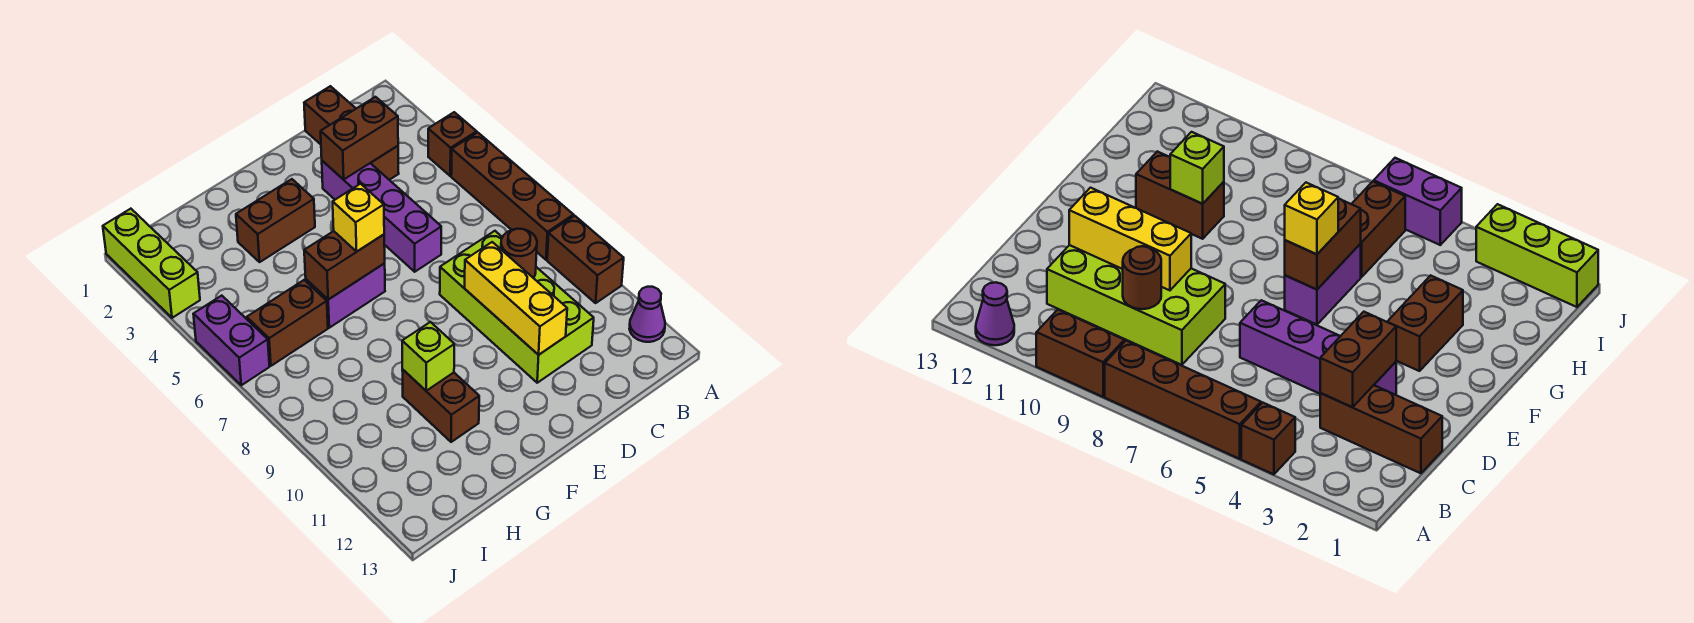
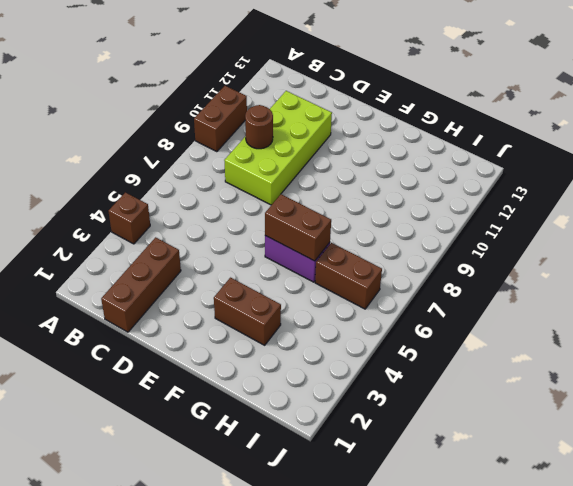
none -> brown brick A5:A8 level 1
none -> purple cone A12 level 1
none -> purple brick D3:D6 level 1

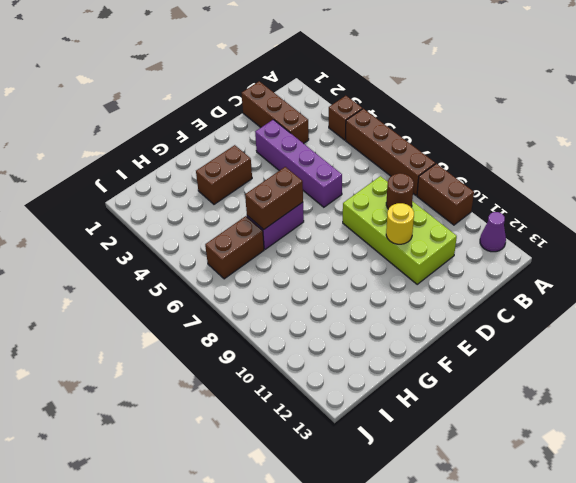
yellow round brick D10 level 2 -> yellow brick D9:D11 level 2
none -> brown brick G10:G11 level 1
none -> lime brick J1:J3 level 1
none -> purple brick J5:J6 level 1

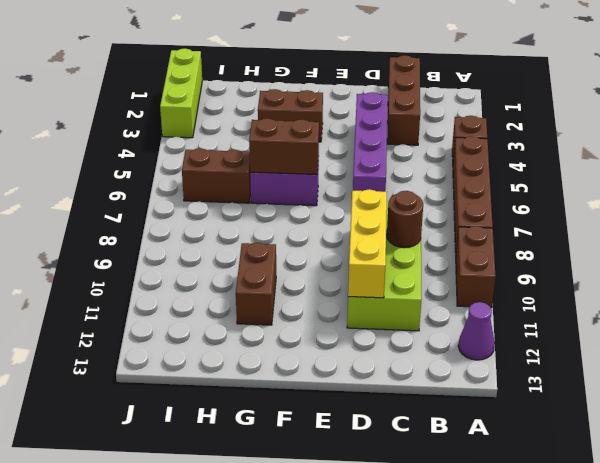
none -> purple brick J5:J6 level 1
none -> brown brick C3:D3 level 2
none -> lime brick G10 level 2

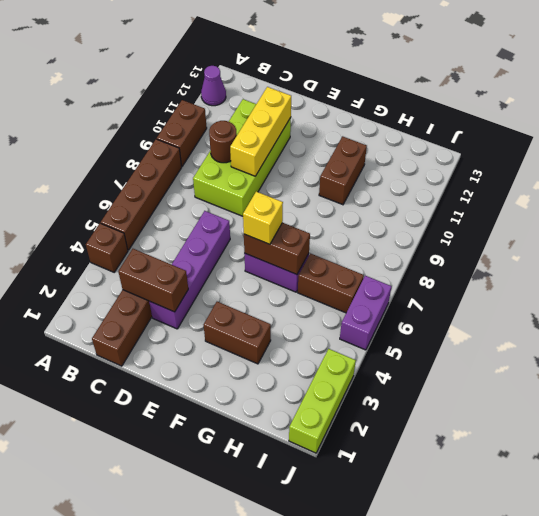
none -> lime brick G10 level 2

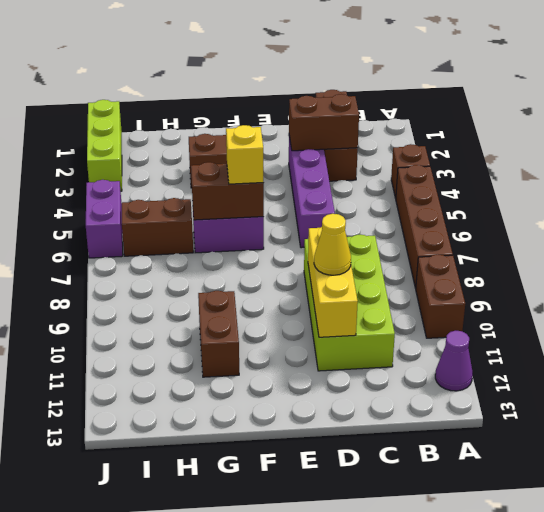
yellow cone D10 level 3 -> none
none -> brown round brick C9 level 2
none -> lime brick G10 level 2

